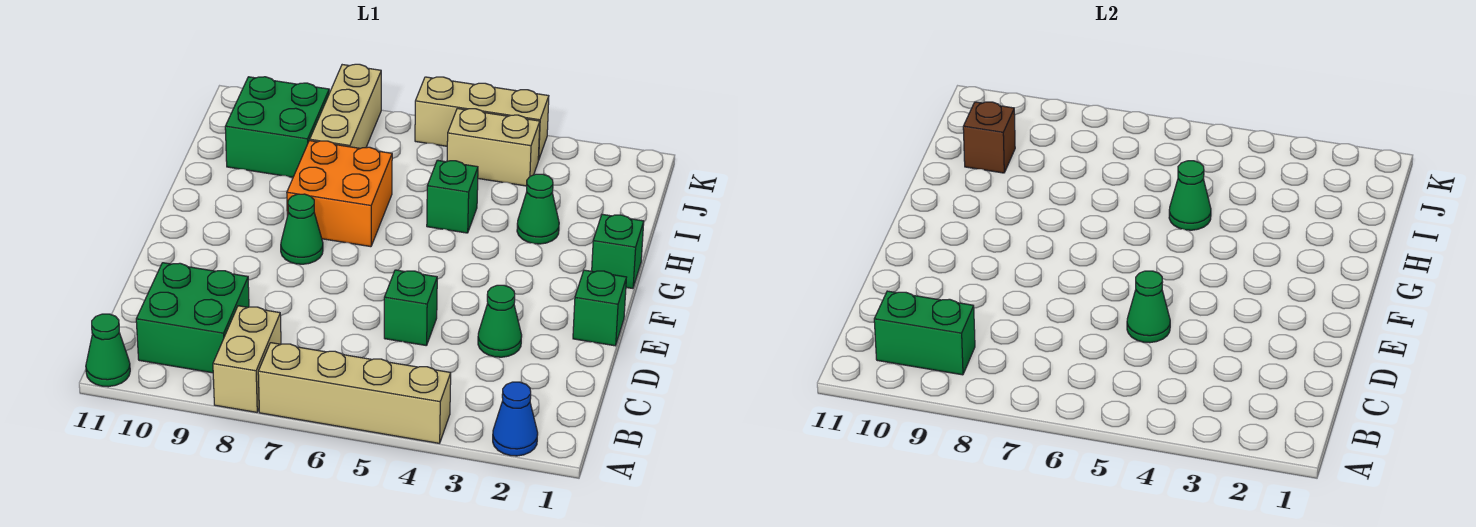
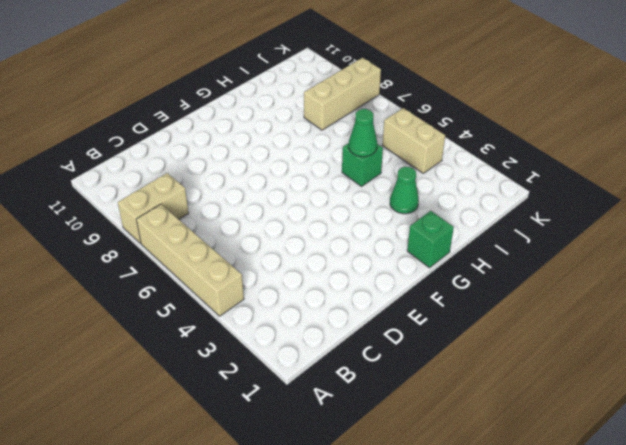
none -> blue cone A2 level 1
none -> green cone A11 level 1
none -> green brick B9:C10 level 1

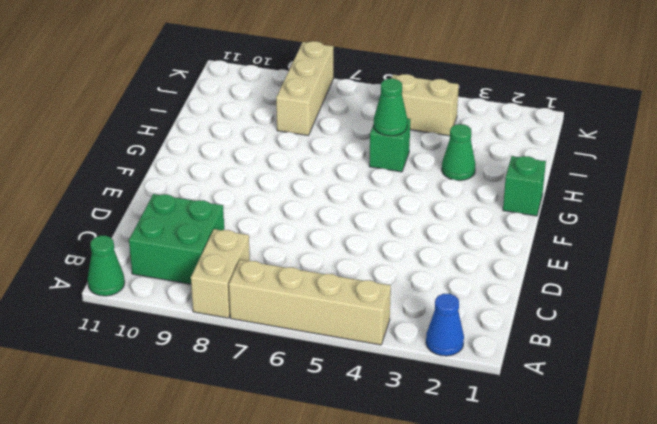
none -> green cone D3 level 1
none -> green brick D5 level 1
none -> green brick E1 level 1

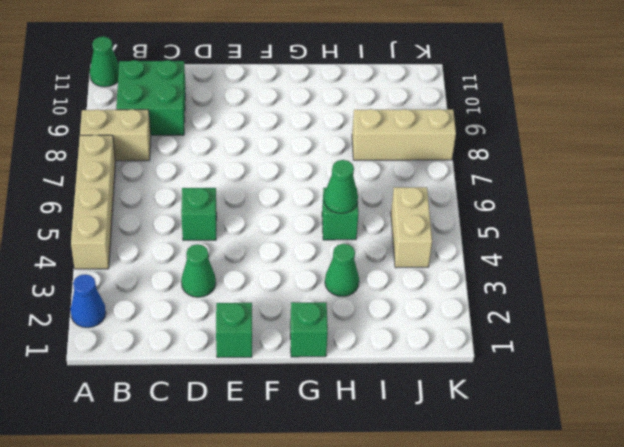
none -> green cone F8 level 1
none -> orange brick G7:H8 level 1
none -> green brick I9:J10 level 1

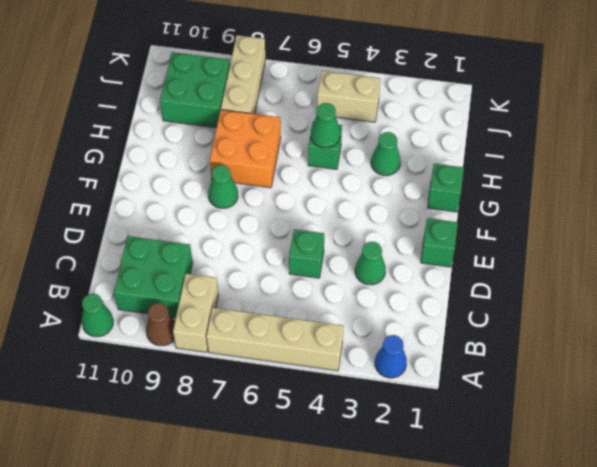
brown cone A9 level 1 -> none
none -> tan brick K4:K6 level 1
none -> green brick B9:B10 level 2
none -> green cone D5 level 2

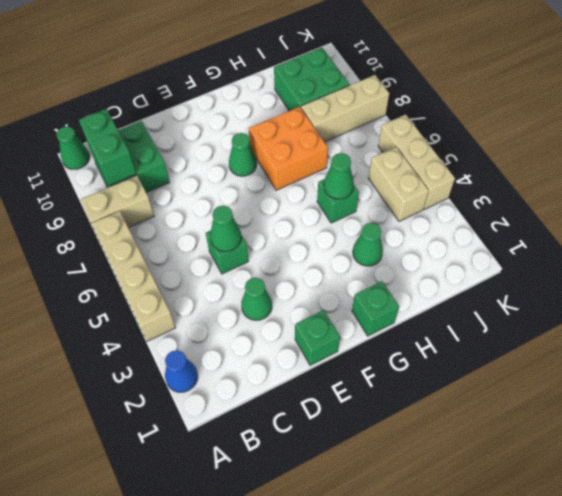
none -> brown brick I10 level 2

